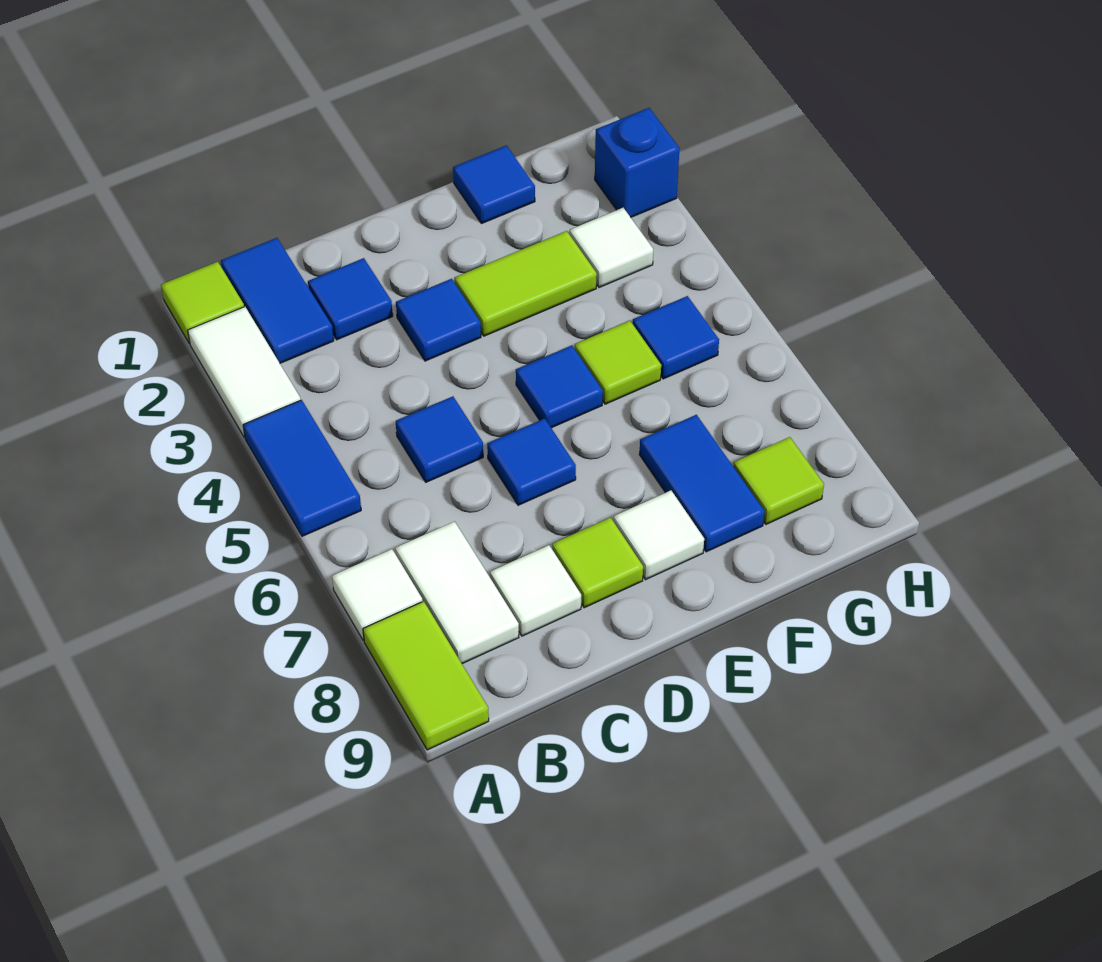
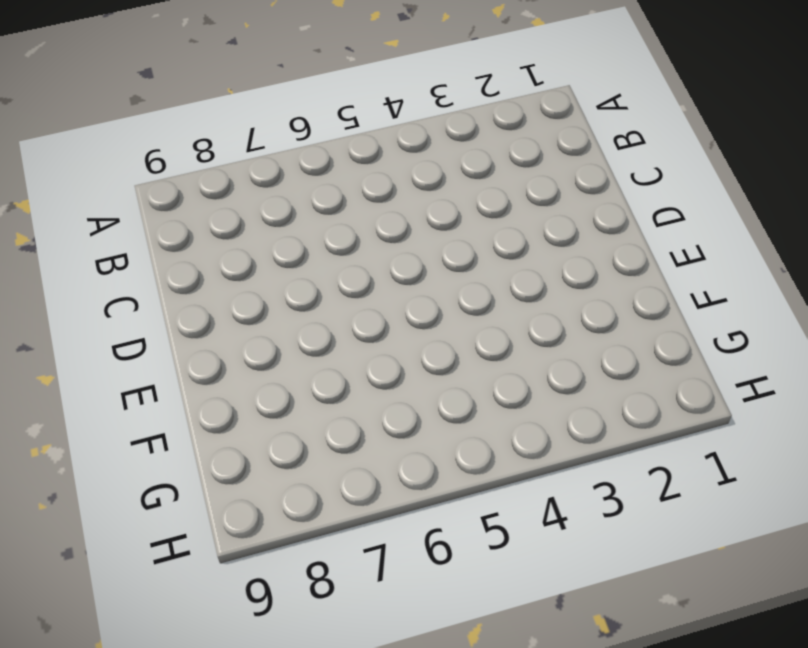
none -> lime tile A1 level 1
none -> white tile A2:A3 level 1
none -> blue tile A4:A5 level 1

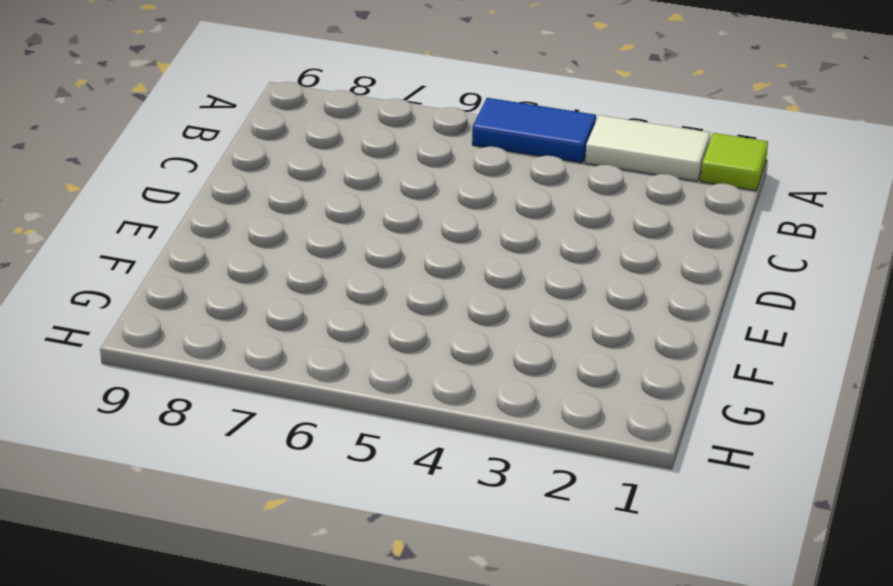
none -> white tile A7 level 1
none -> lime tile A8:A9 level 1
none -> blue tile B1:B2 level 1

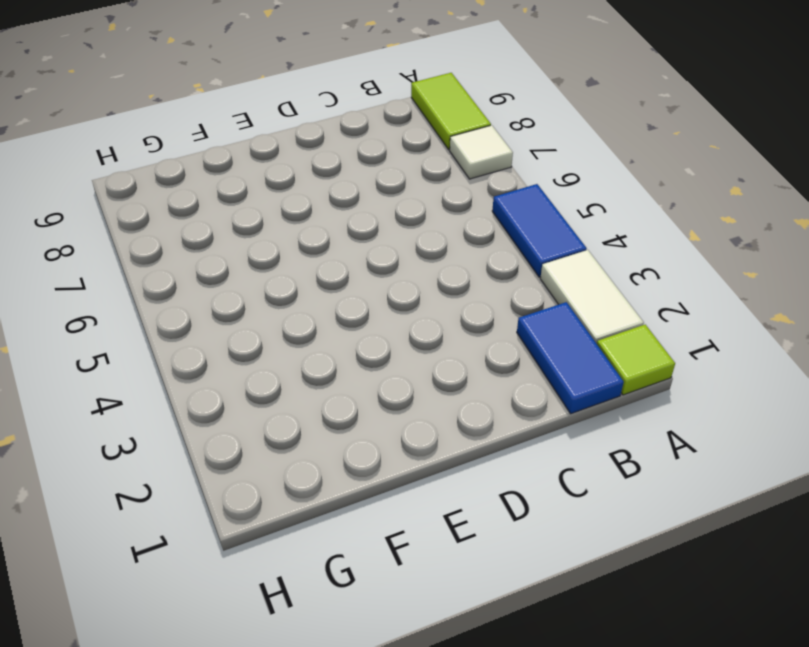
none -> white tile B7:B8 level 1
none -> blue tile C2 level 1
none -> blue tile C5 level 1

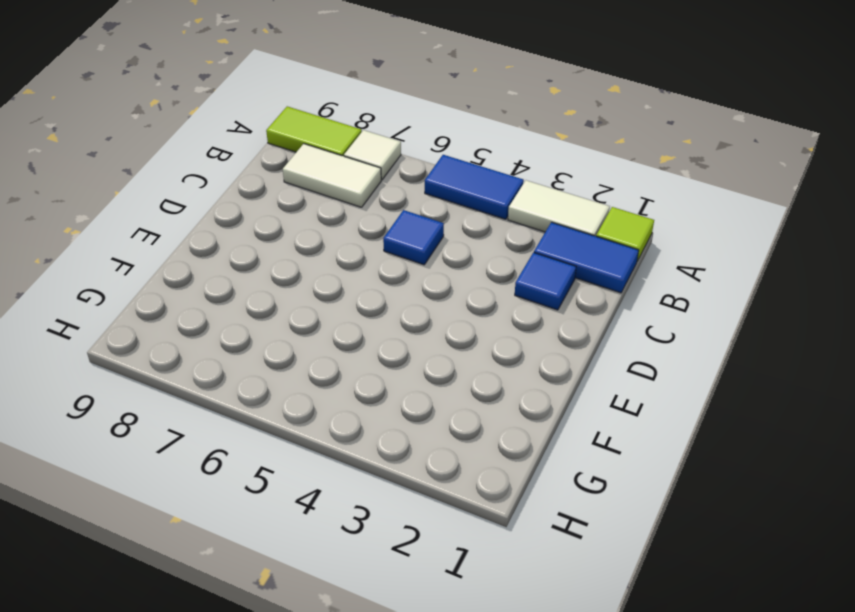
none -> white tile C8 level 1
none -> blue tile D3 level 1
none -> blue tile D6 level 1

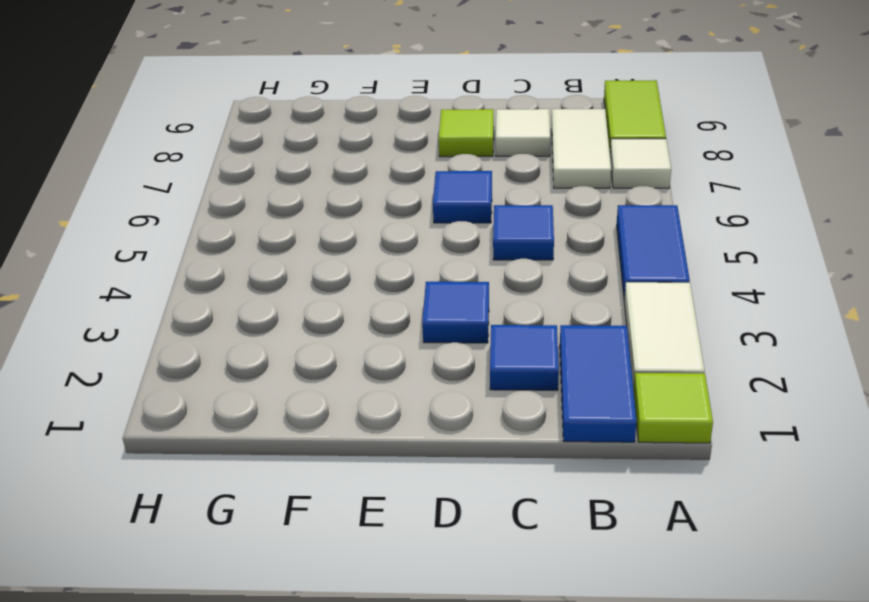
none -> lime tile E3:F3 level 1
none -> blue tile E5 level 1
none -> white tile E8 level 1

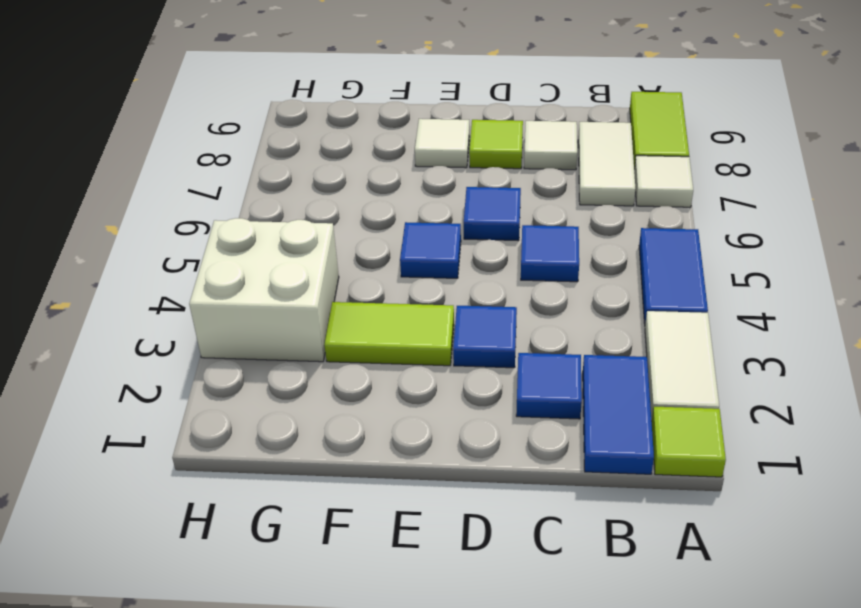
white brick G3:H4 level 1 -> white tile G3 level 1
none -> blue tile F1 level 1
none -> lime tile F5 level 1
none -> blue tile F7:F8 level 1

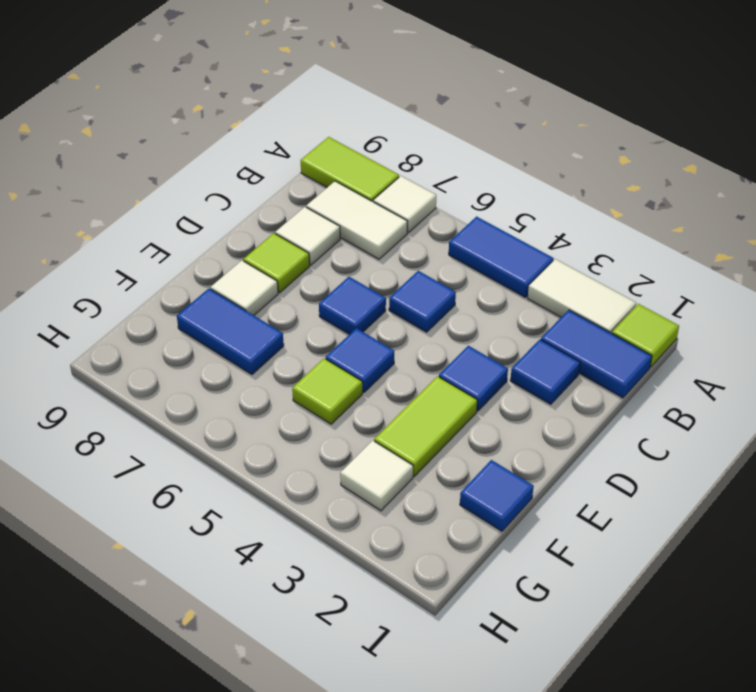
none -> blue tile G5 level 1
none -> lime tile G8 level 1
none -> blue brick H2 level 1

